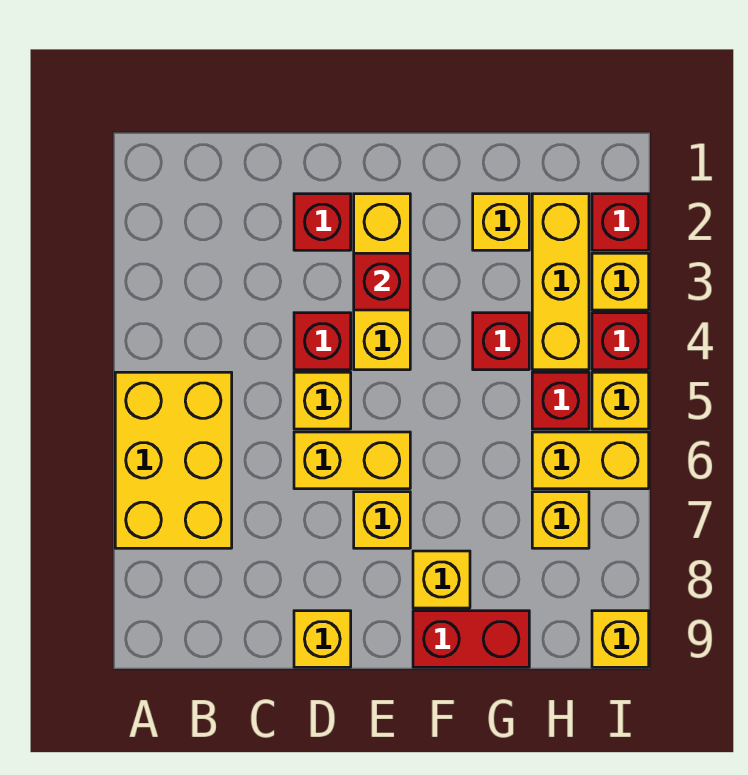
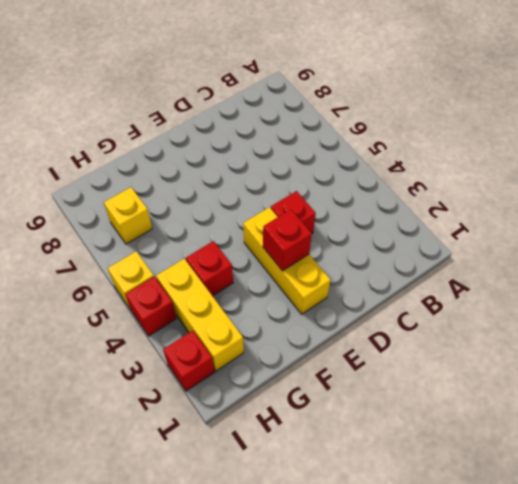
none -> yellow brick A5:B7 level 1
none -> red brick D2 level 1
none -> yellow brick D5 level 1

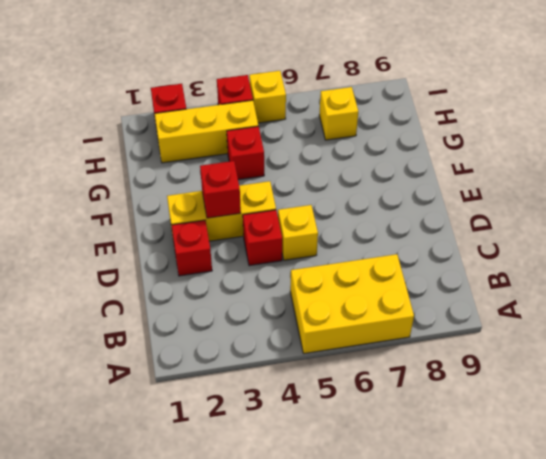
none -> yellow brick D6:E6 level 1
none -> yellow brick D9 level 1
none -> yellow brick E7 level 1

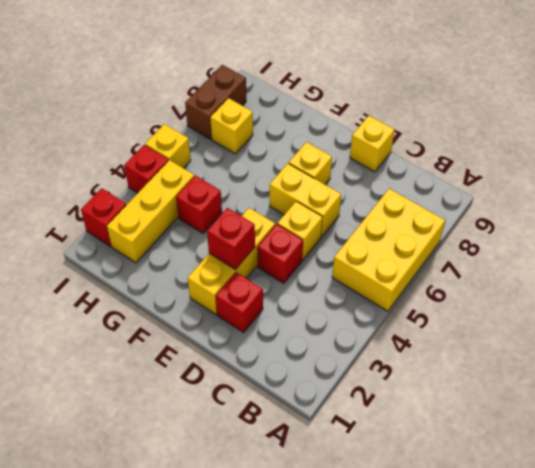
brown brick I7:I8 level 1 -> none
none -> yellow brick F8 level 1
none -> red brick F9:G9 level 1
none -> yellow brick G2 level 1

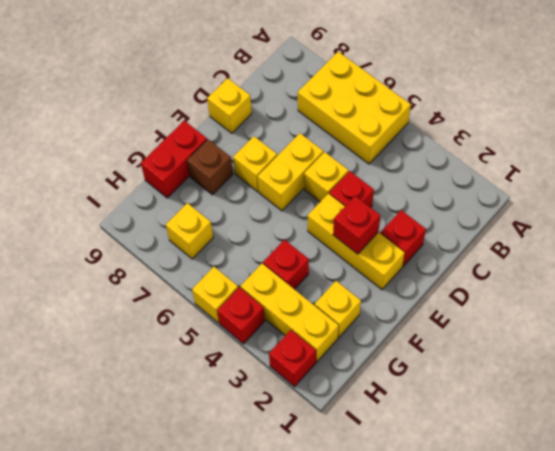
brown brick F8 level 1 -> yellow brick F8 level 1
none -> red brick H5 level 1
none -> yellow brick H6:I6 level 1
none -> yellow brick I3 level 1

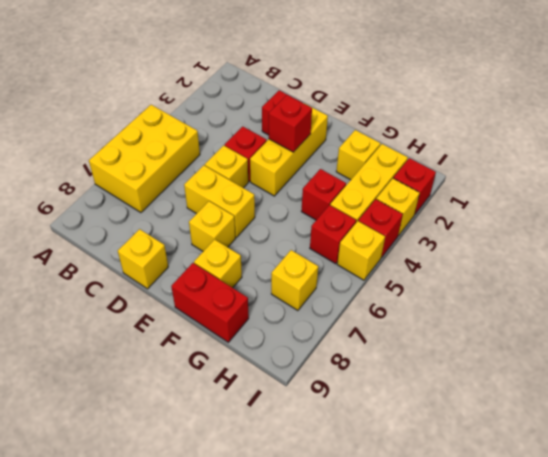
none -> yellow brick H6:I6 level 1
none -> yellow brick I9 level 1

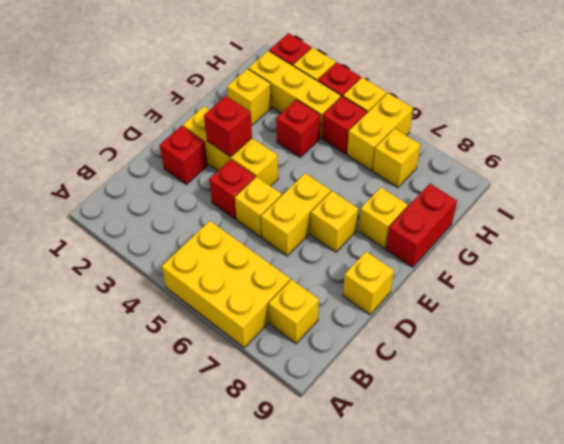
yellow brick B8 level 1 -> yellow brick I9 level 1

